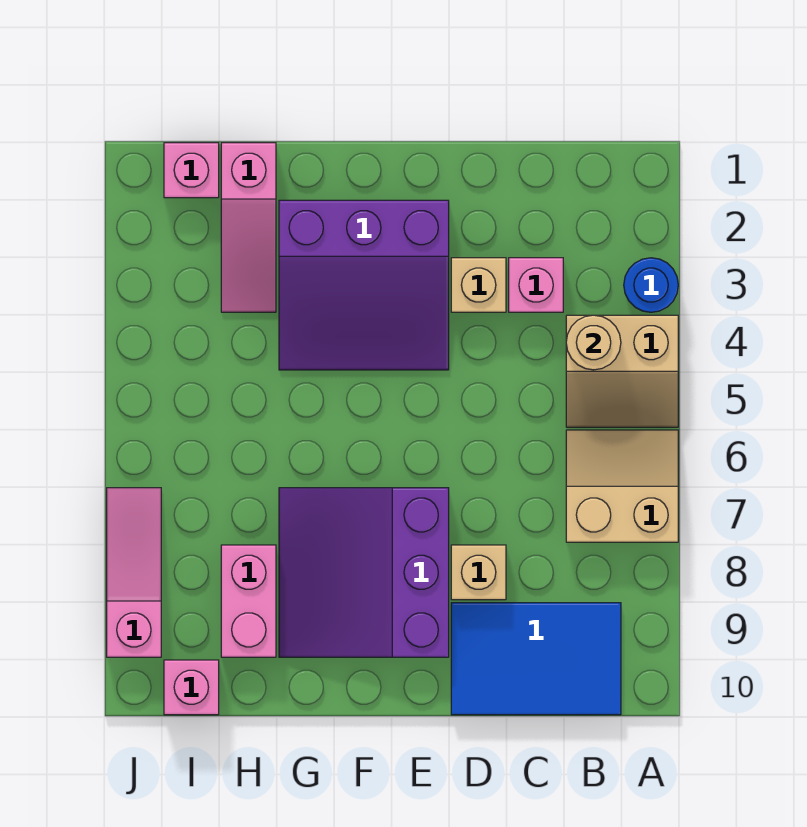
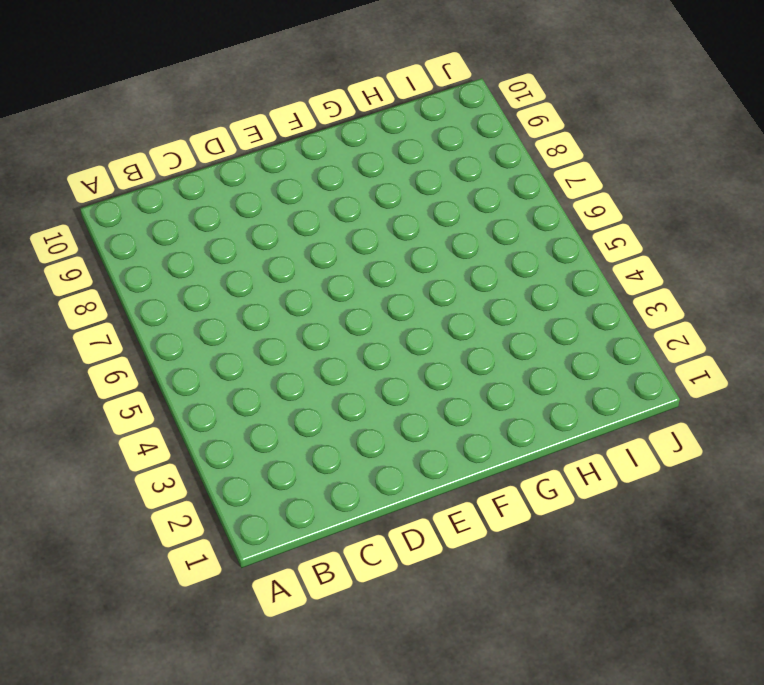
none -> blue round brick A3 level 1
none -> tan slope A4:B5 level 1 top 4
none -> tan slope A6:B7 level 1 top 7

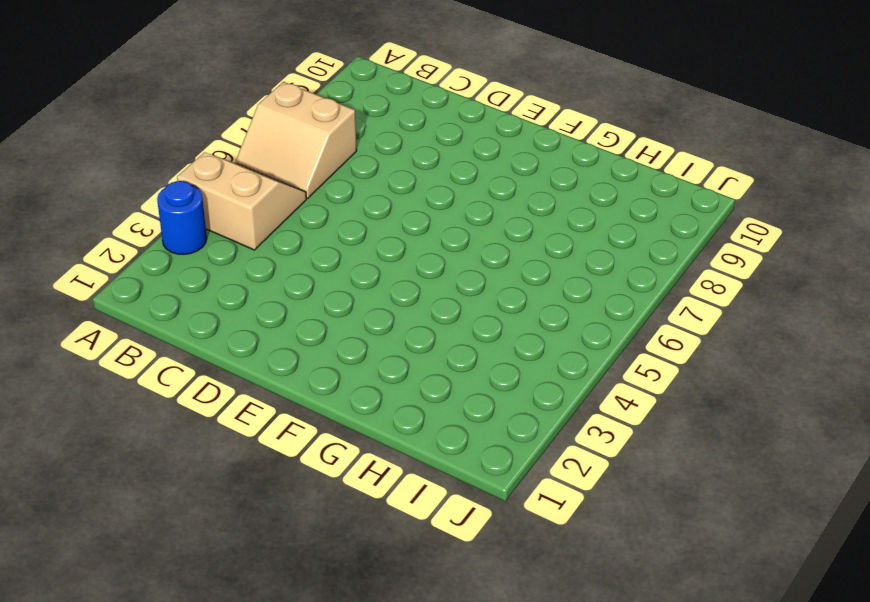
none -> blue tile B9:D10 level 1
none -> pink brick C3 level 1
none -> tan brick D3 level 1

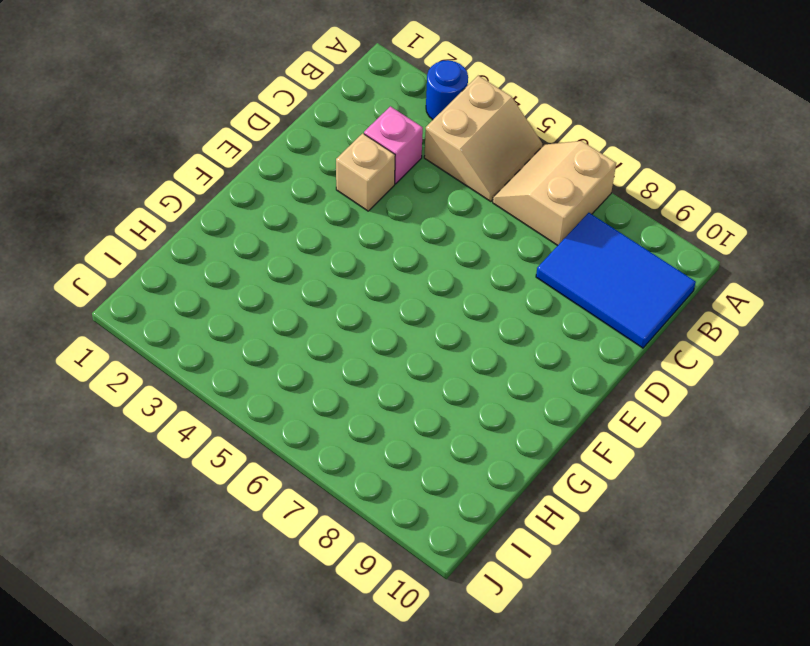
blue tile B8:C10 level 1 -> blue tile B9:D10 level 1
none -> tan brick D8 level 1
none -> purple slope E2:G4 level 1 top 2
none -> purple slope E7:G9 level 1 top E

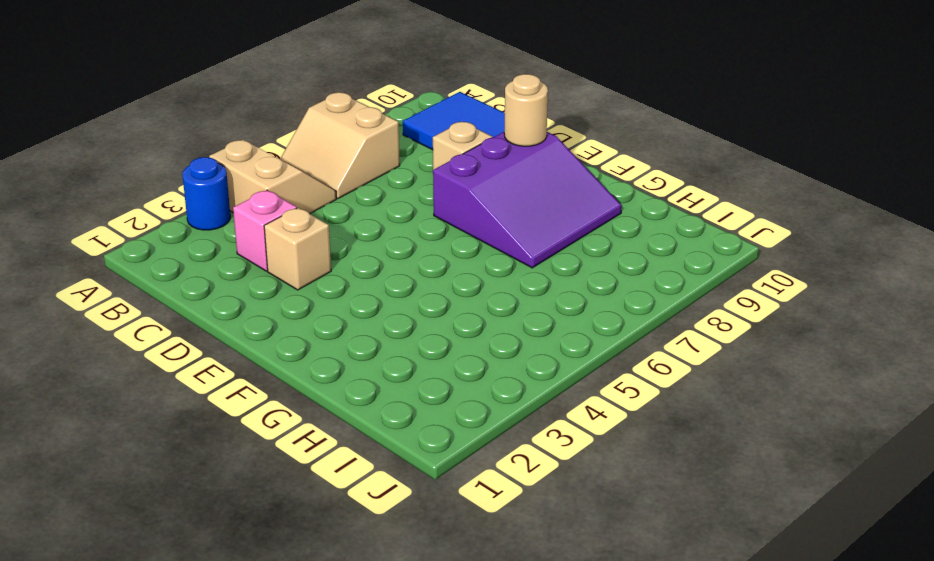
tan round brick E9 level 2 -> tan round brick B4 level 2
none -> purple slope E2:G4 level 1 top 2
none -> pink slope H1:H3 level 1 top 1
none -> pink brick H8:H9 level 1

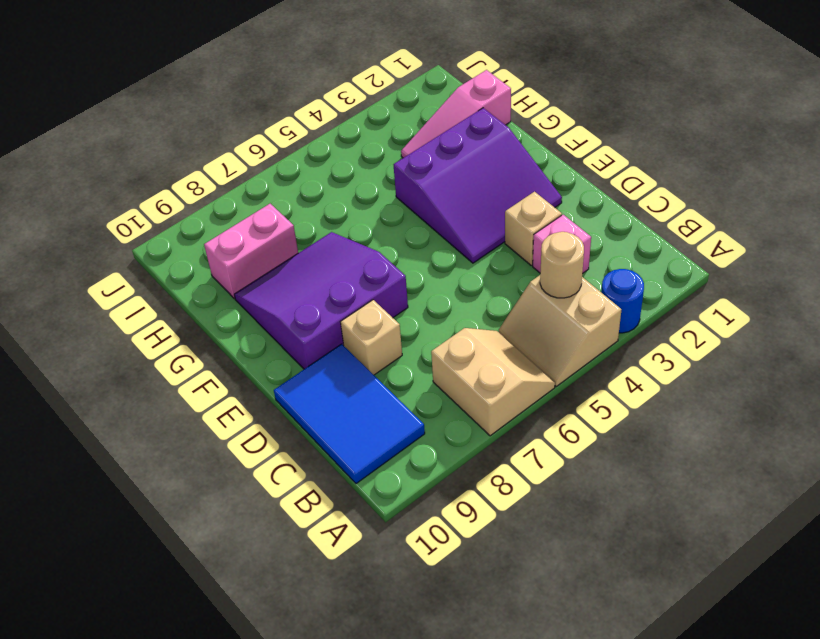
purple slope E2:G4 level 1 top G -> purple slope E2:G4 level 1 top 2
none -> pink brick I1 level 1
none -> pink brick I10 level 1
none -> pink slope J7:J9 level 1 top 9

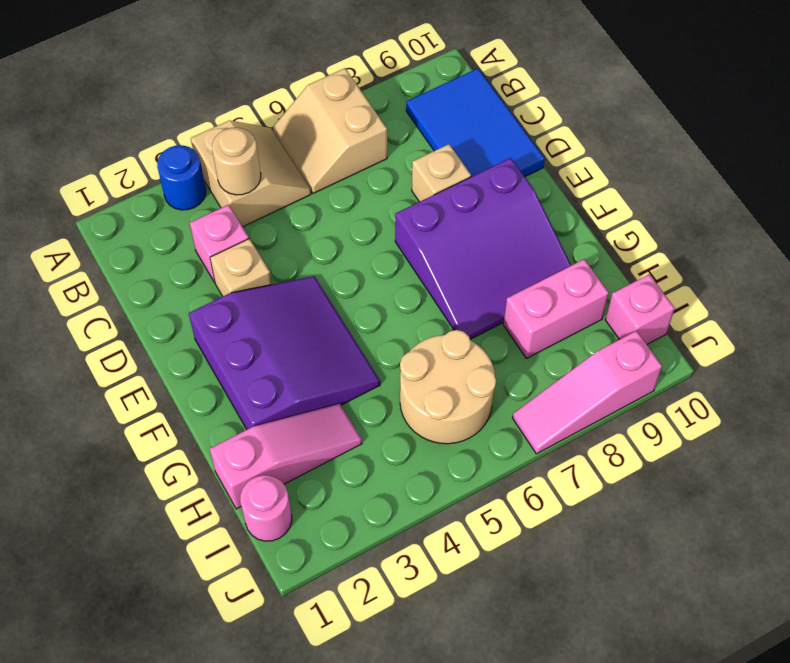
tan round brick H5:I6 level 1 -> none
pink round brick I1 level 1 -> pink brick I1 level 1

